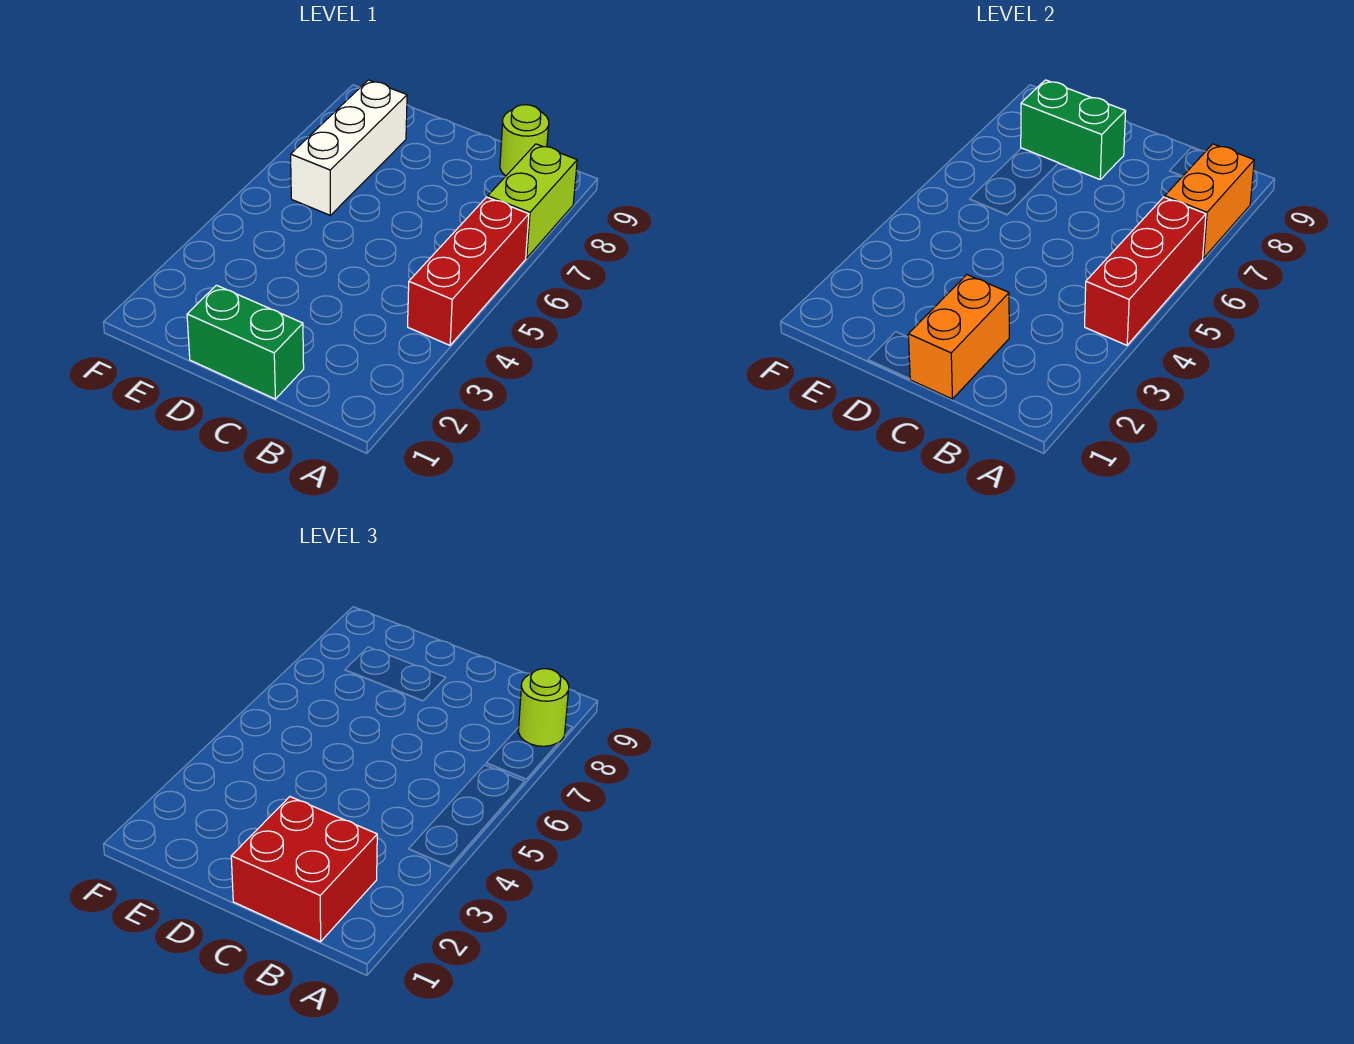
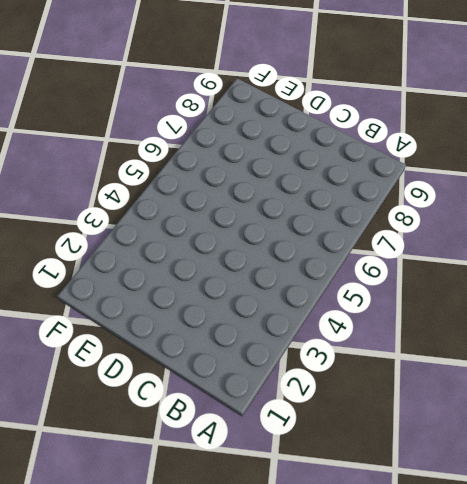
none -> red brick A4:A6 level 1
none -> lime brick A7:A8 level 1

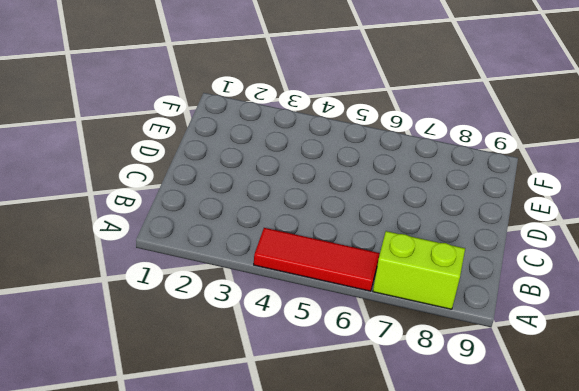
red tile A4:A6 level 1 -> red brick A4:A6 level 1
none -> lime round brick B9 level 1
none -> green brick C1:D1 level 1

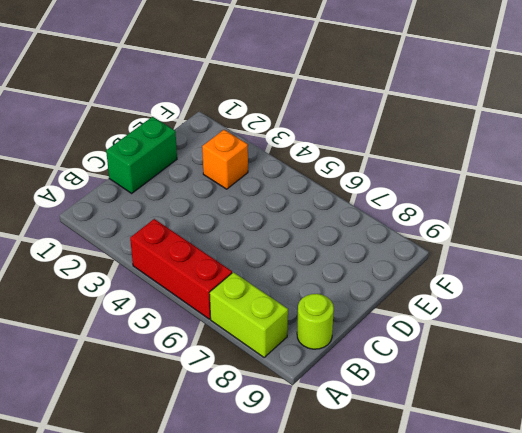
orange brick E3 level 1 -> none
none -> white brick E6:E8 level 1
none -> red brick A4:A6 level 2

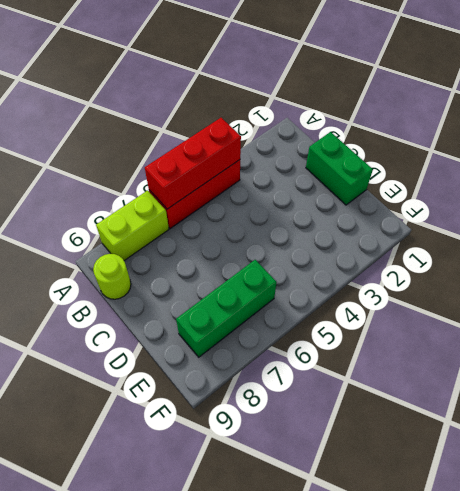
green brick E6:E8 level 1 -> white brick E6:E8 level 1
none -> orange brick A7:A8 level 2
none -> orange brick C1:C2 level 2

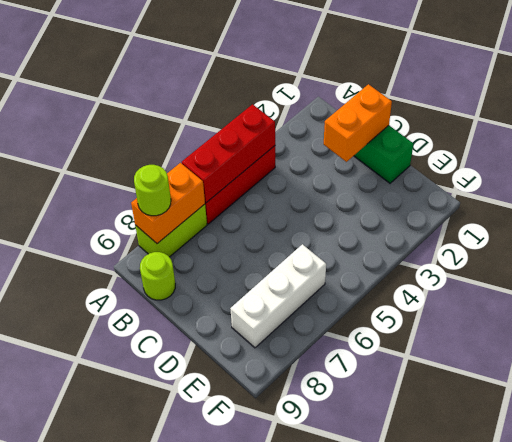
none -> green brick D8:E8 level 2
none -> red brick B1:C2 level 3

